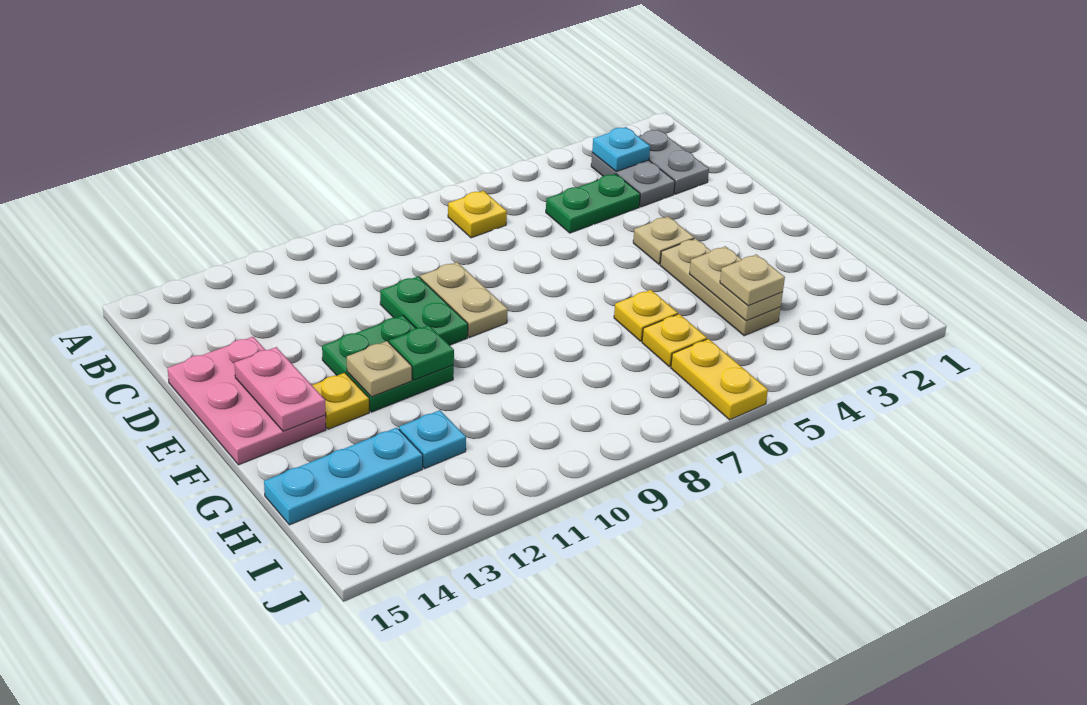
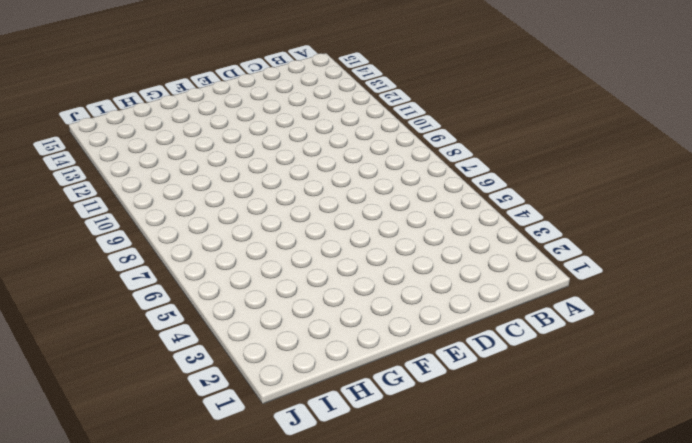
none -> grey plate B2:C2 level 1
none -> grey plate B3:C3 level 1
none -> yellow plate B7 level 1

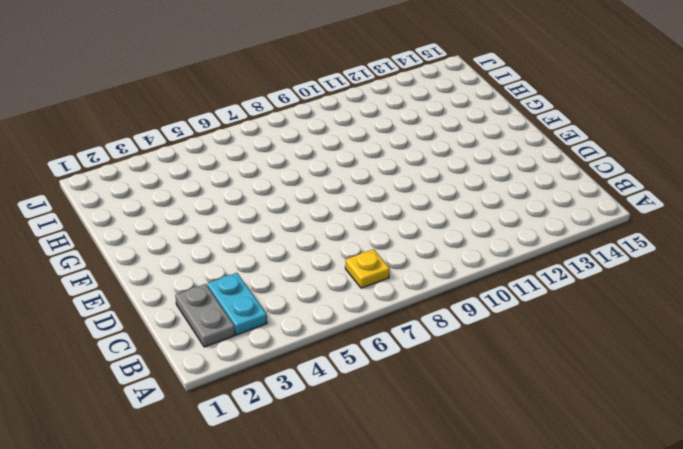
cyan plate B3:C3 level 1 -> grey plate B3:C3 level 1
none -> green plate C4:C5 level 1
none -> tan plate D9:E9 level 1
none -> green plate D10:E10 level 1

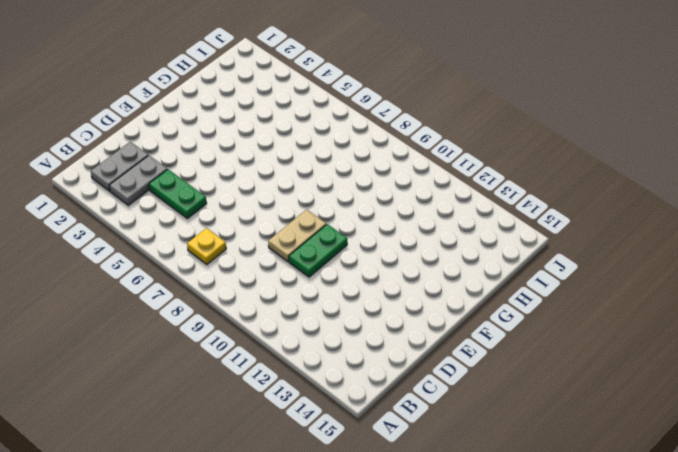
none -> pink plate D14:F15 level 1
none -> tan plate E4 level 1
none -> green plate E11:F12 level 1

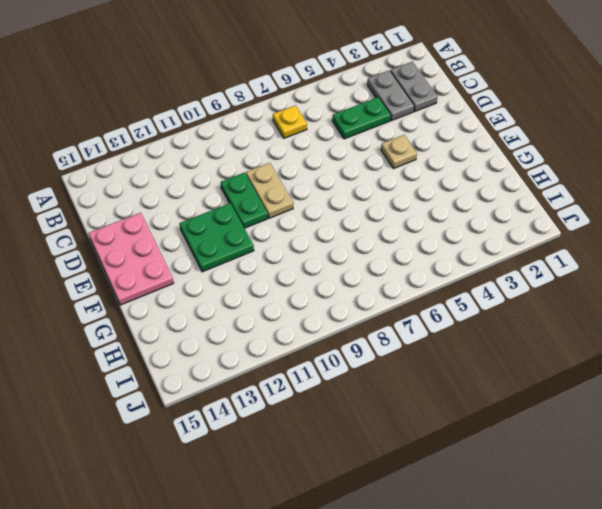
none -> tan plate F4:H4 level 1
none -> yellow plate F13 level 1
none -> yellow plate G6 level 1

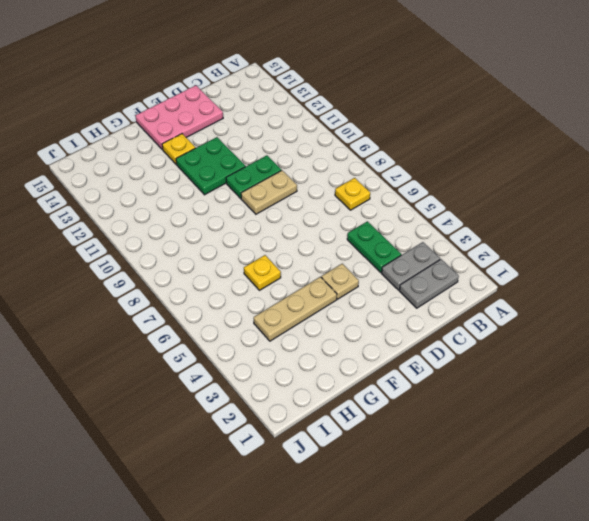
none -> yellow plate H6 level 1
none -> cyan plate H12 level 1
none -> cyan plate H13:H15 level 1

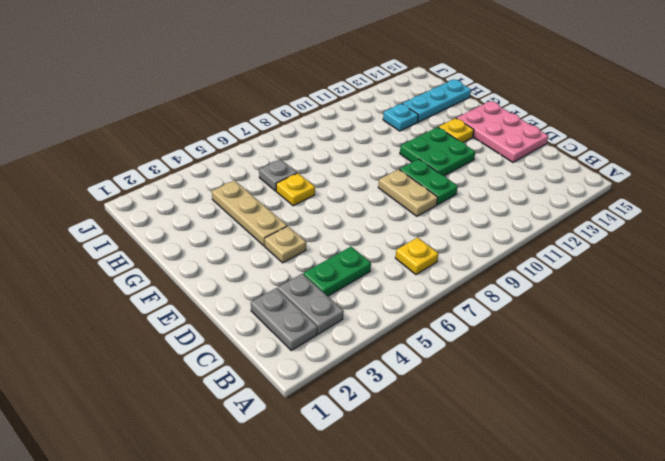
grey plate H6 level 1 -> yellow plate H6 level 1
none -> yellow plate I6:J6 level 1
none -> cyan plate B3 level 2
none -> pink plate E14:F14 level 2

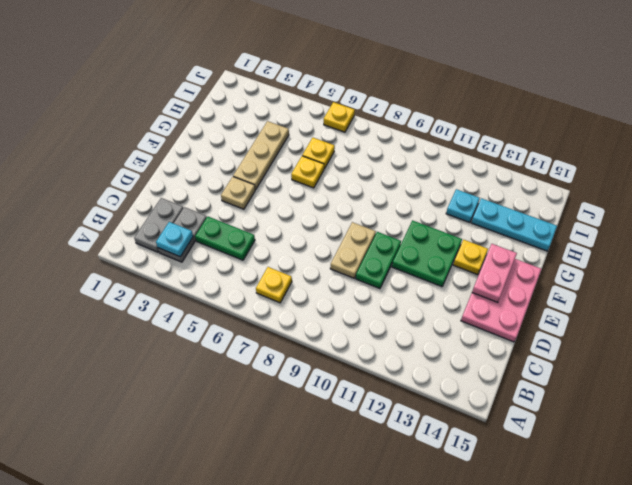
yellow plate J6 level 1 -> yellow plate I6:J6 level 1
none -> green plate F11 level 2
none -> tan plate F12 level 2
none -> tan plate G4:H4 level 2

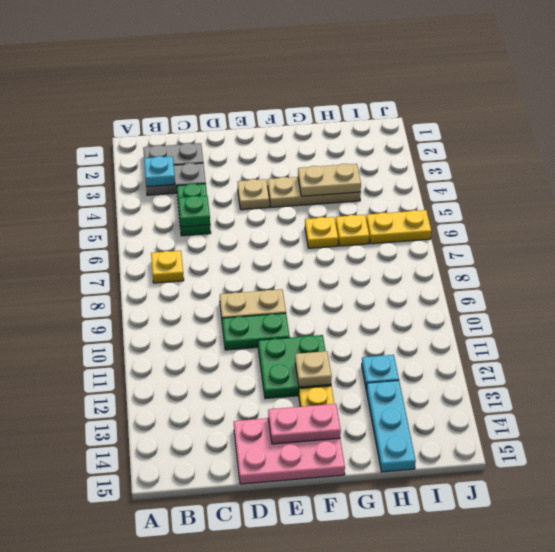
green plate C5 level 2 -> green plate F11 level 2
none -> tan plate H4 level 3

